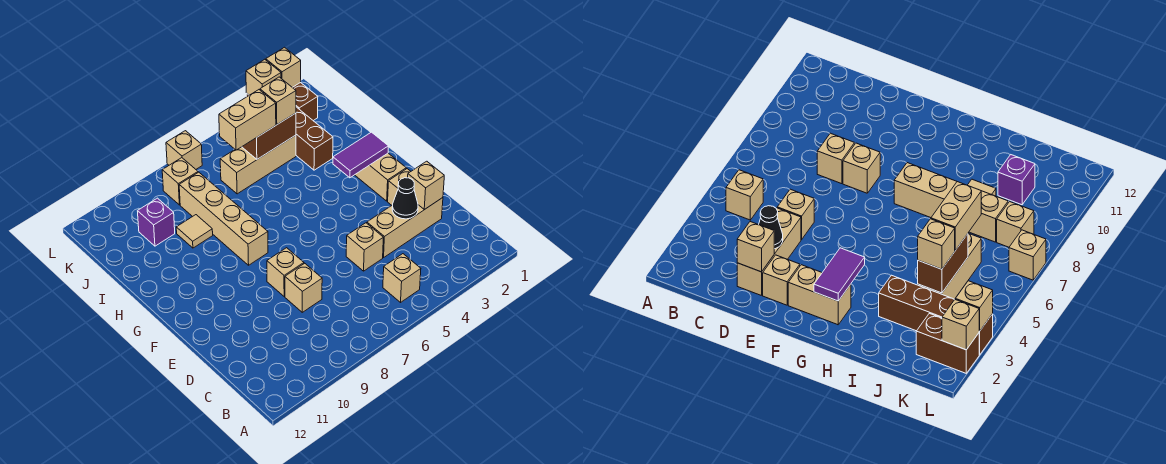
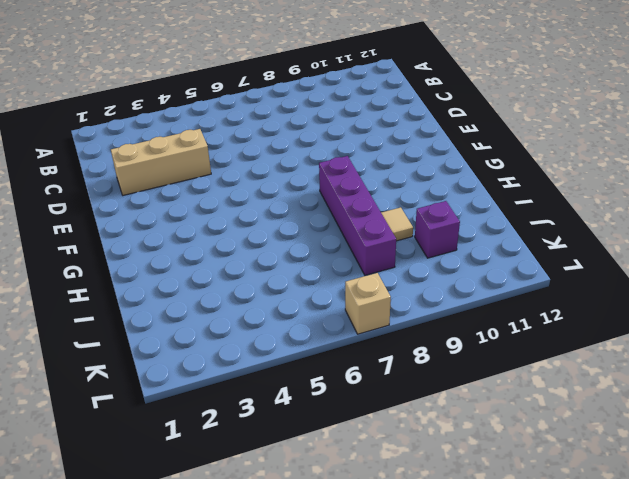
purple brick G8:J8 level 1 -> tan brick G8:J8 level 1
none -> tan brick B5 level 1
none -> tan brick D5 level 1
none -> tan brick D8 level 1

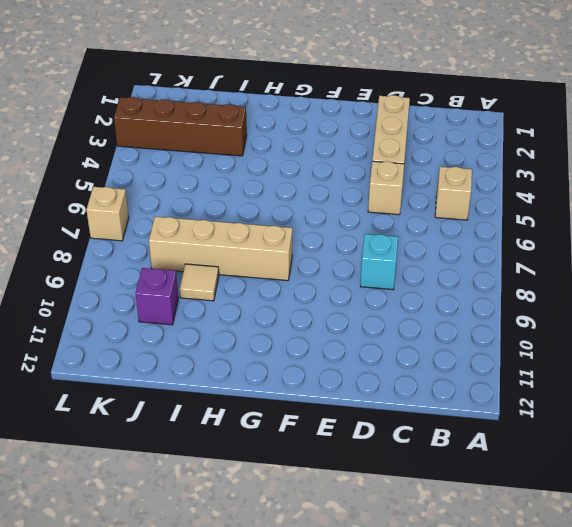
cyan brick D8 level 1 -> tan brick D8 level 1
none -> tan brick E2 level 1
none -> tan brick E8 level 1
none -> tan brick F2:G2 level 1

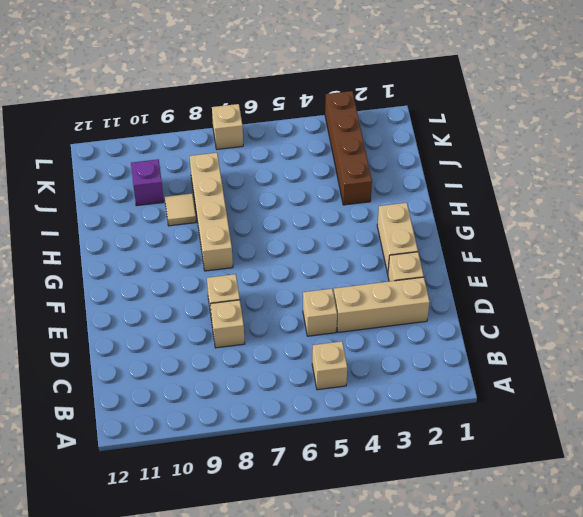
none -> tan brick J4:J6 level 1
none -> brown brick K2:L2 level 1
none -> tan brick K8 level 1

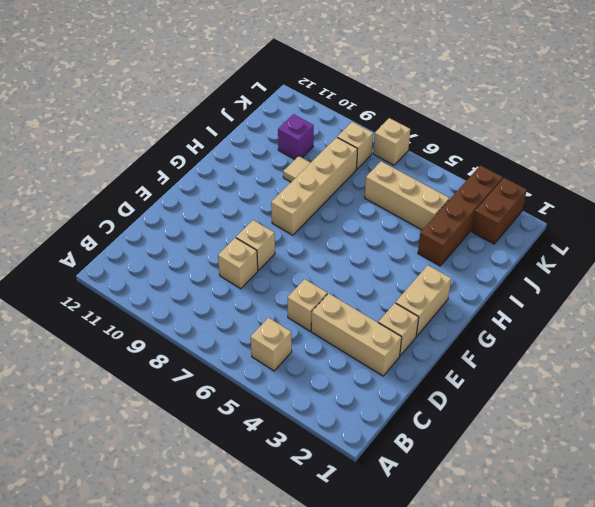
none -> tan brick D2 level 2
none -> black cone D3 level 2
none -> purple tile G2:G3 level 2

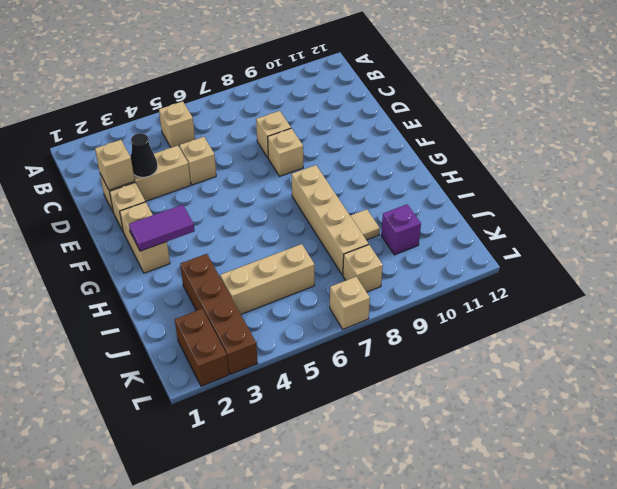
none -> brown brick J4:J5 level 2
none -> tan brick L2 level 2
none -> tan brick L3 level 2

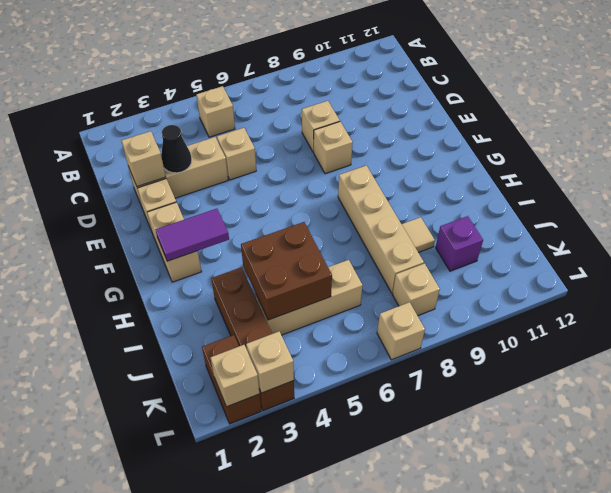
brown brick I4:J5 level 2 -> brown brick J4:J5 level 2
none -> tan brick J4 level 3
none -> tan brick J5:J6 level 3

